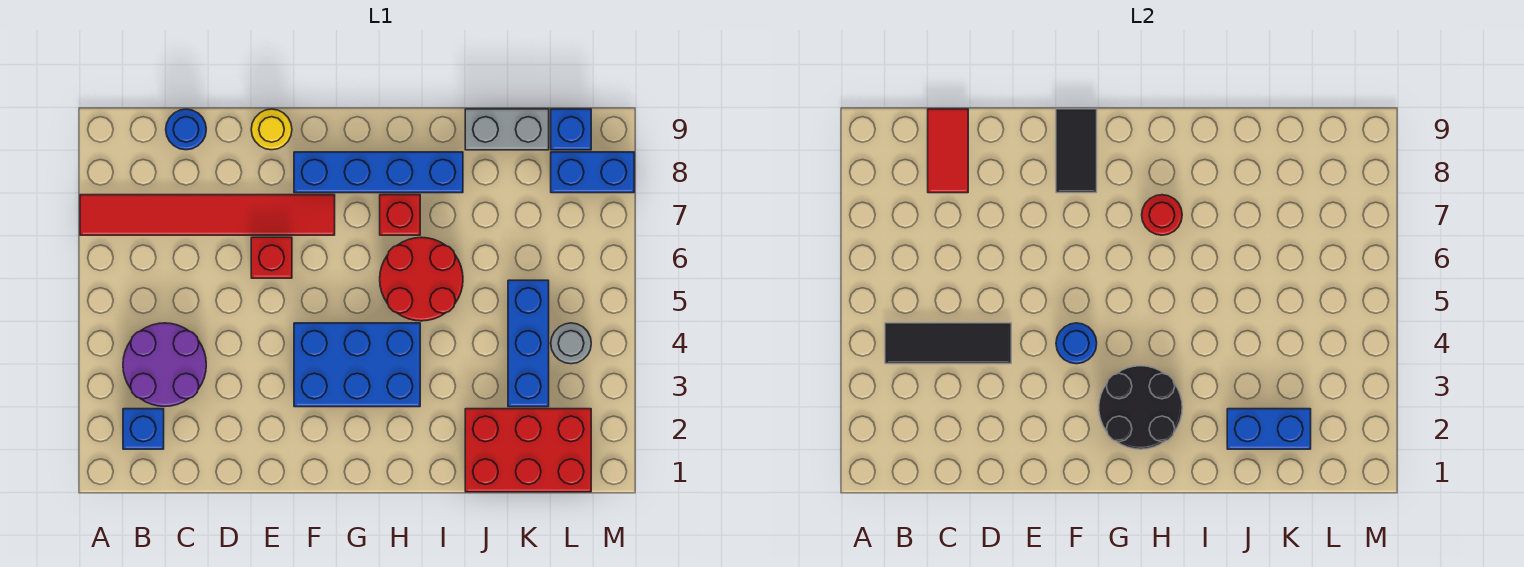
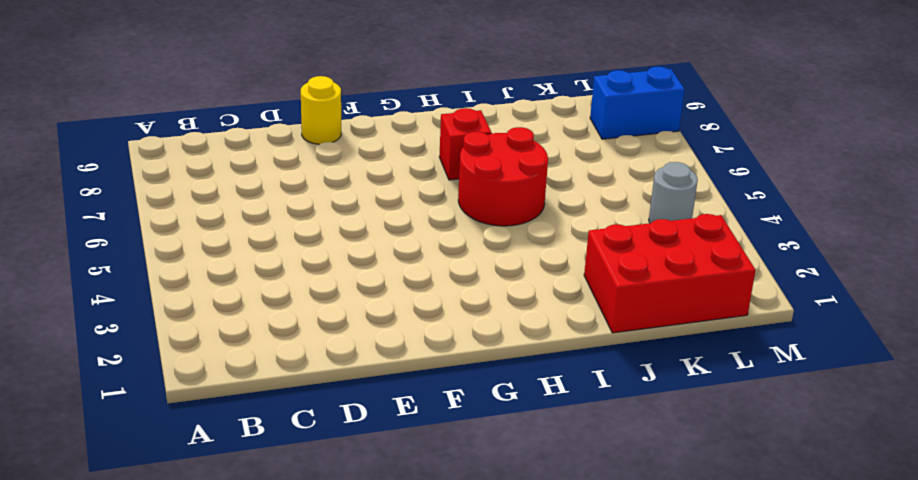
none -> red tile A7:F7 level 1
none -> blue brick B2 level 1
none -> purple round brick B3:C4 level 1

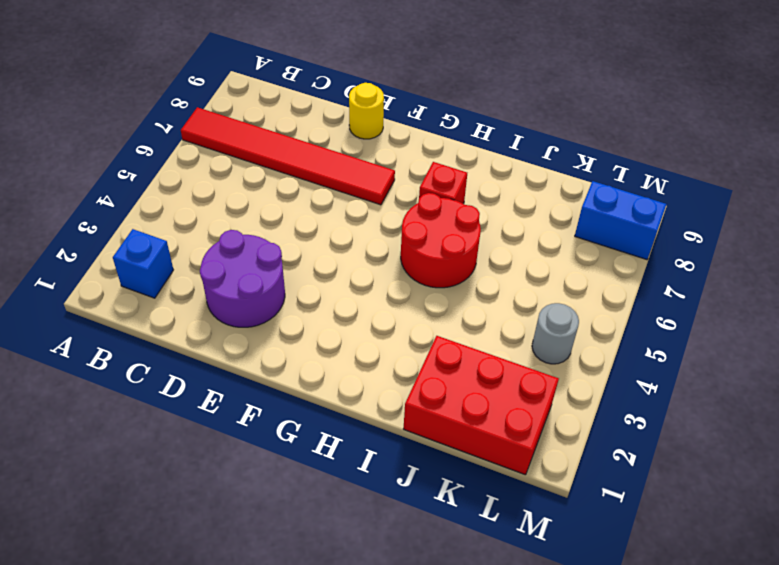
purple round brick D2:E3 level 1 -> purple round brick B3:C4 level 1
none -> blue round brick C9 level 1
none -> red brick E6 level 1
none -> blue brick F3:H4 level 1

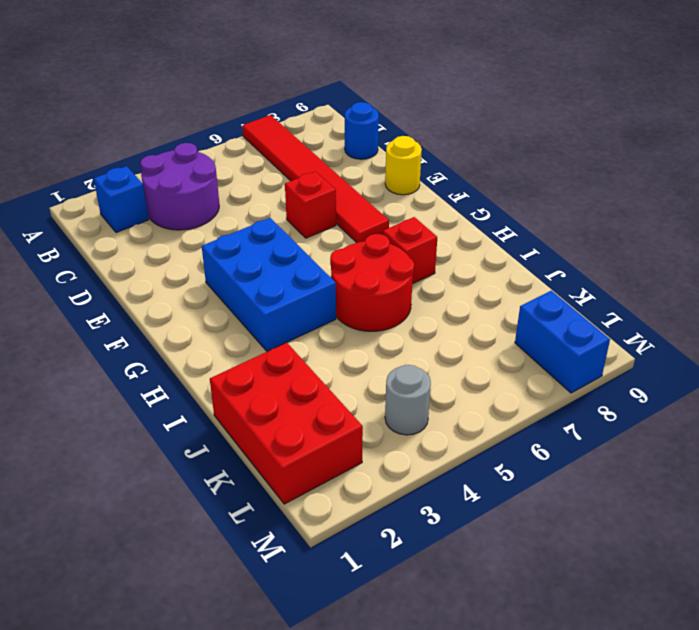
none -> blue brick F8:I8 level 1
none -> grey brick J9:K9 level 1
none -> blue brick K3:K5 level 1

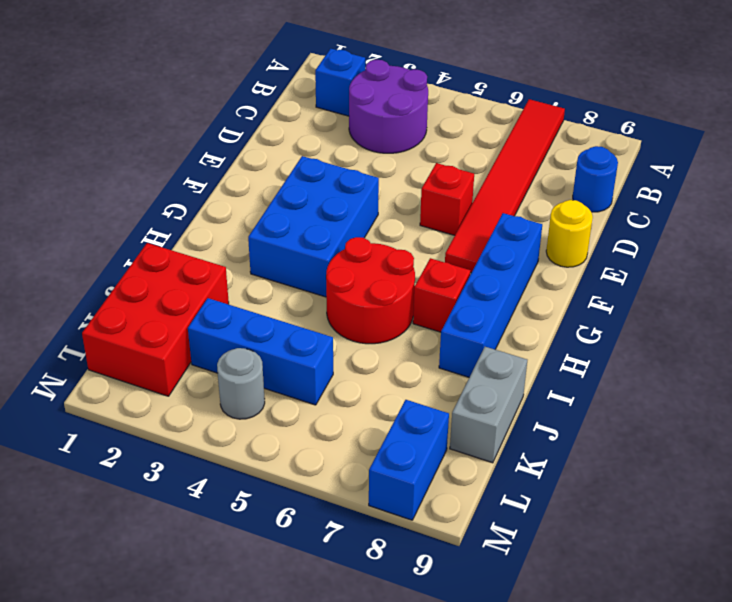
none -> blue brick L9 level 1
none -> black tile B4:D4 level 2
none -> red tile C8:C9 level 2

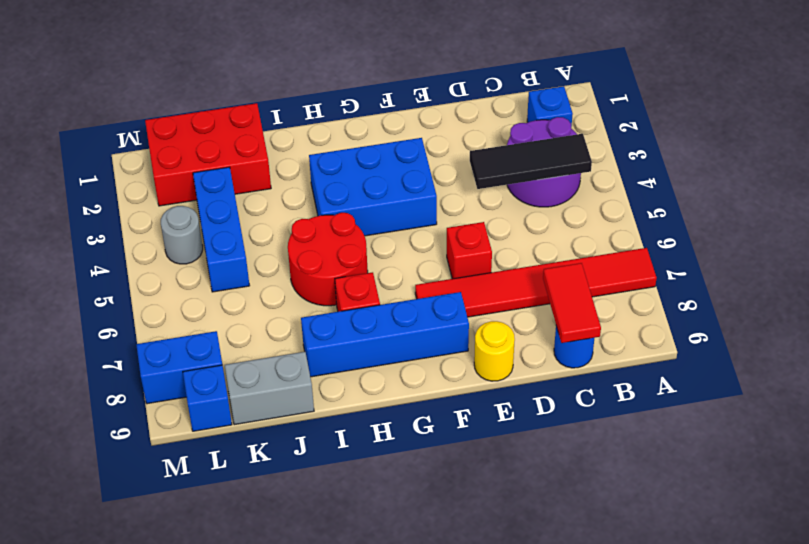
none -> blue round brick F4 level 2
none -> black tile F8:F9 level 2
none -> black round brick G2:H3 level 2

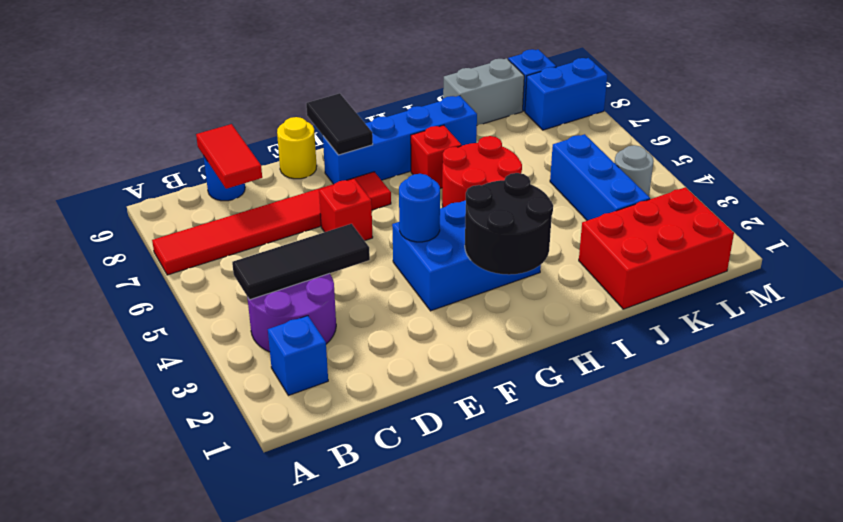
none -> red round brick H7 level 2
none -> blue brick J2:K2 level 2

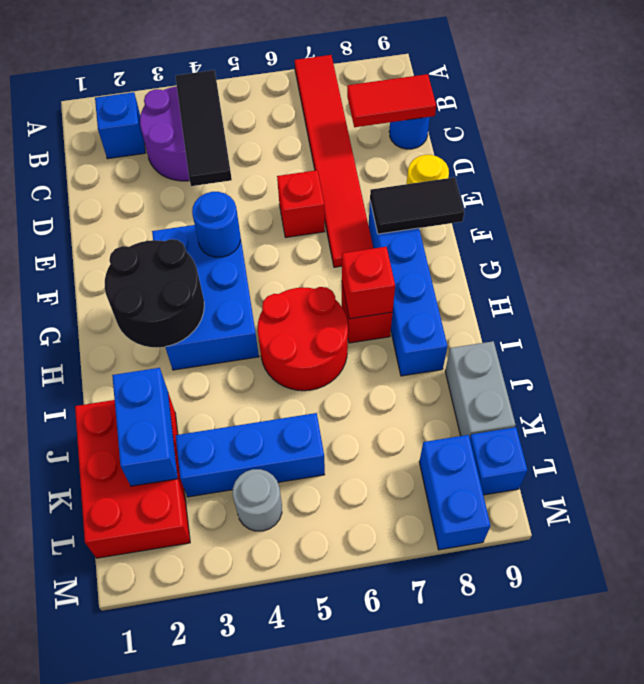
red brick H7 level 2 -> red round brick H7 level 2

